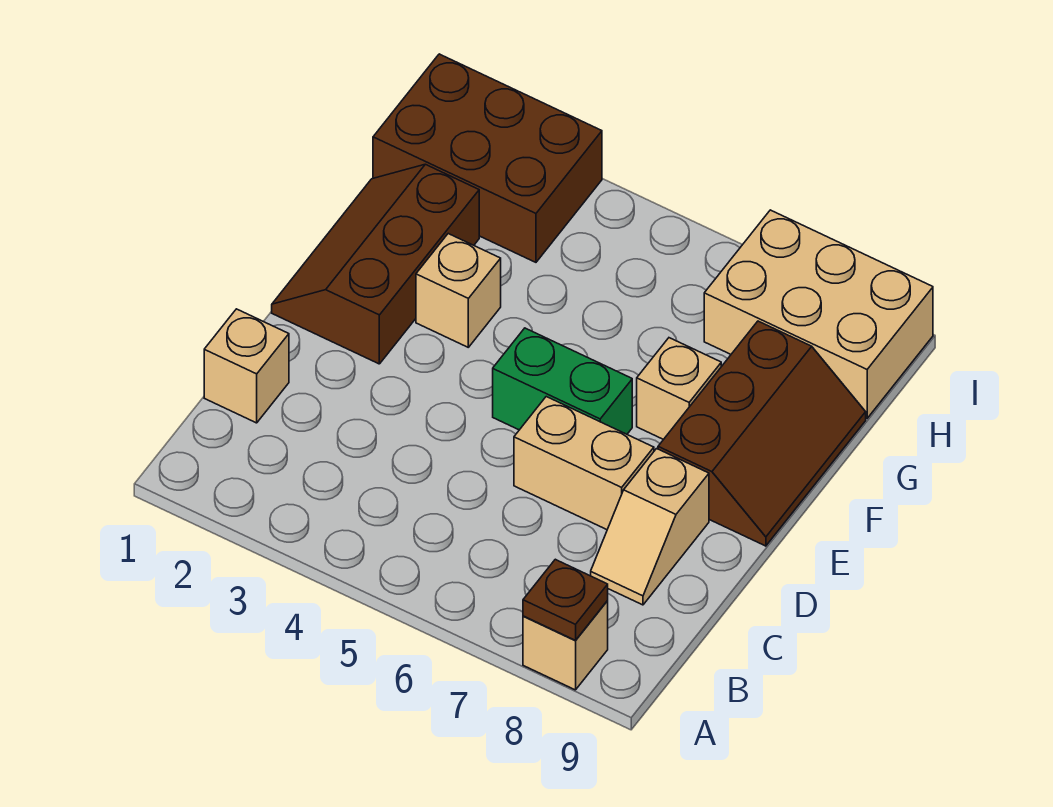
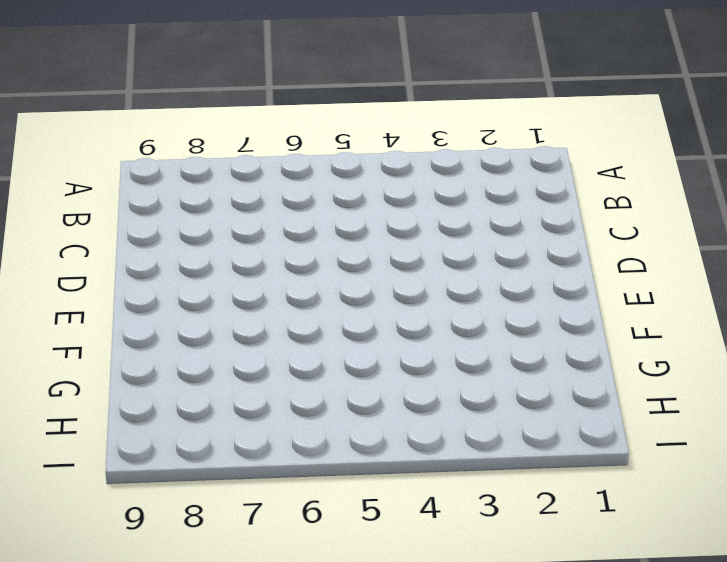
none -> tan brick A8 level 1
none -> tan brick C1 level 1
none -> tan slope C8:D8 level 1 top D

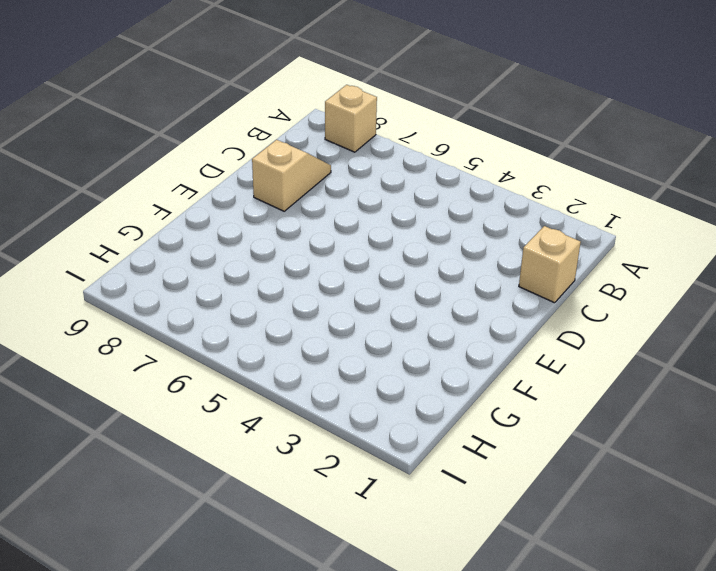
none -> tan brick D6:D7 level 1
none -> brown slope E1:G2 level 1 top 2
none -> green brick E5:E6 level 1

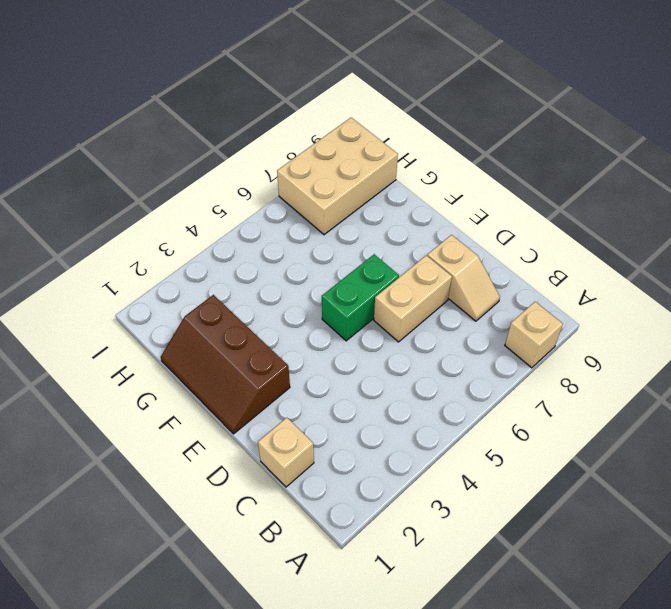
none -> brown slope E8:G9 level 1 top 8
none -> tan brick F3 level 1
none -> tan brick F7 level 1

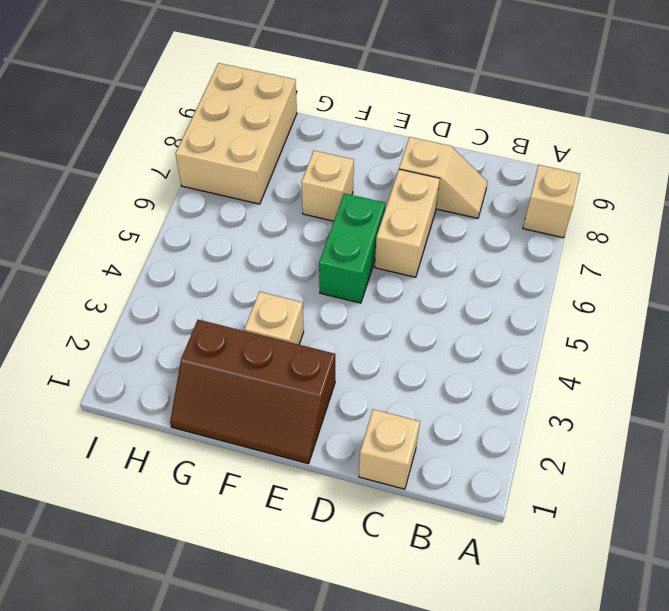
none -> brown slope E8:G9 level 1 top 8
none -> brown brick H1:I3 level 1
none -> brown plate A8 level 2

